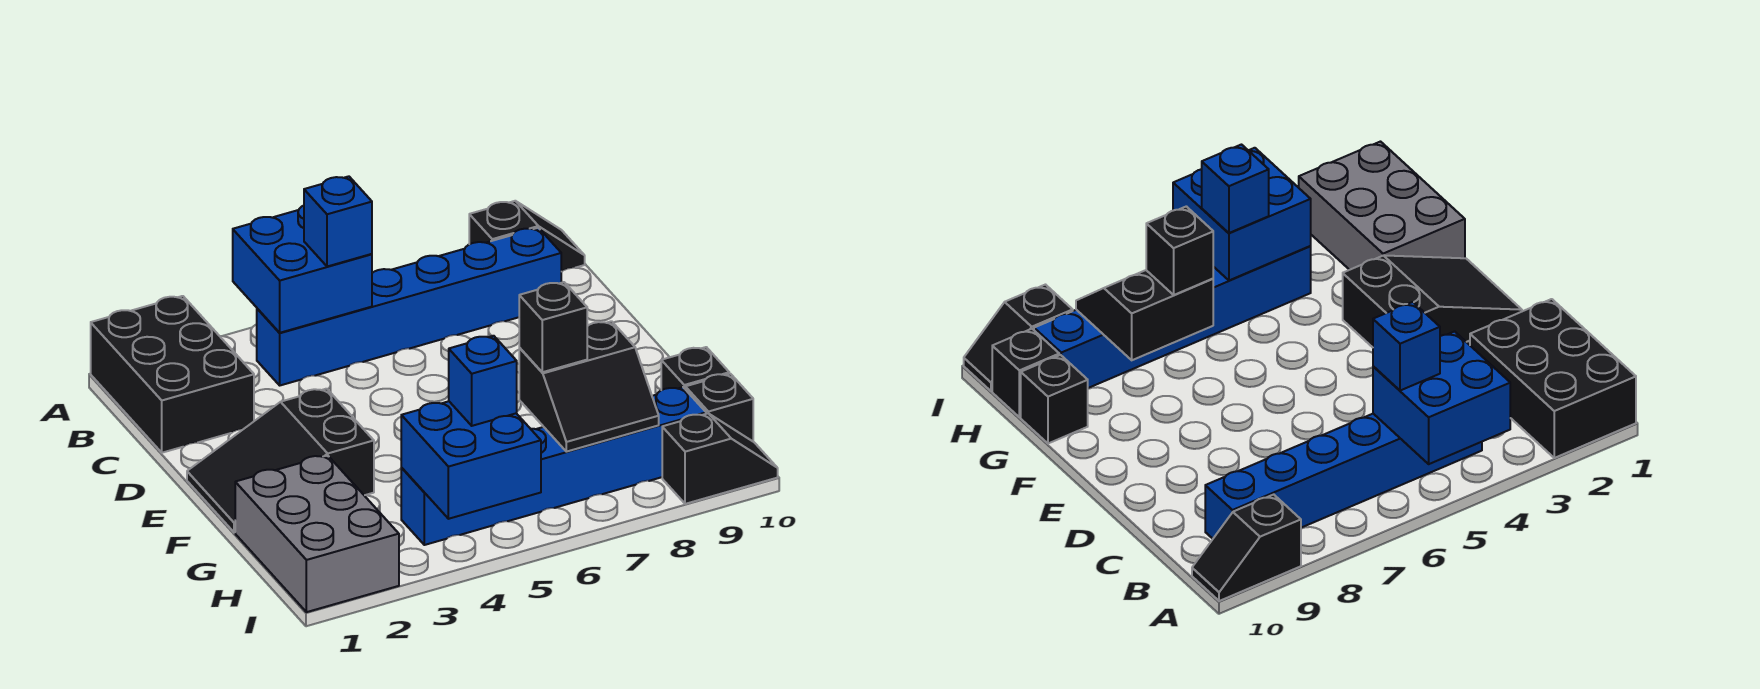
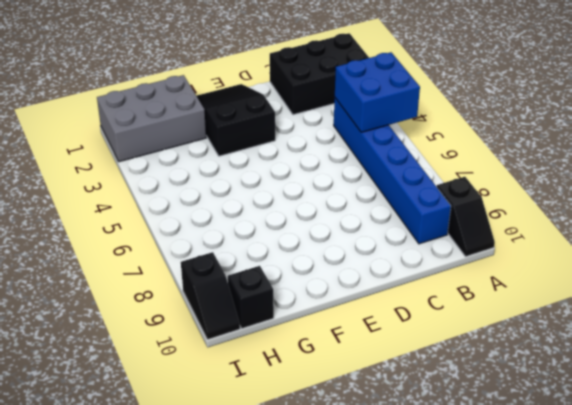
none -> black brick G10 level 1
none -> blue brick H4:H9 level 1
none -> black slope G7:H8 level 2 top G

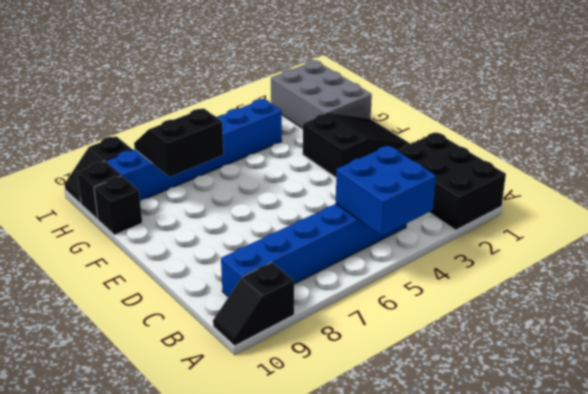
none -> blue brick H4:I5 level 2
none -> blue brick B5 level 3
none -> black brick G7 level 3

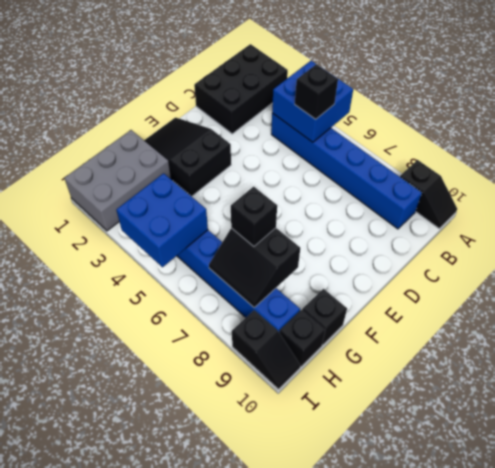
black brick B5 level 3 -> blue brick B5 level 3
none -> blue brick H5 level 3

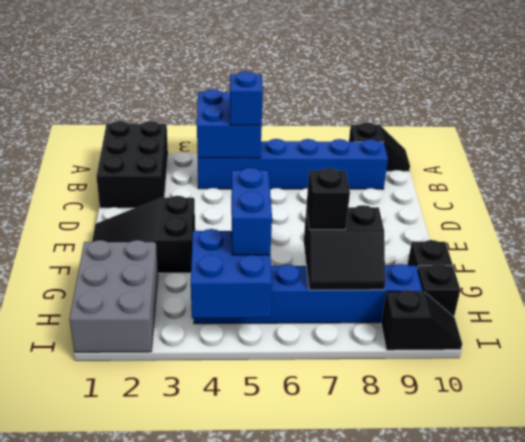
blue brick G5:H5 level 3 -> blue brick H5 level 3

